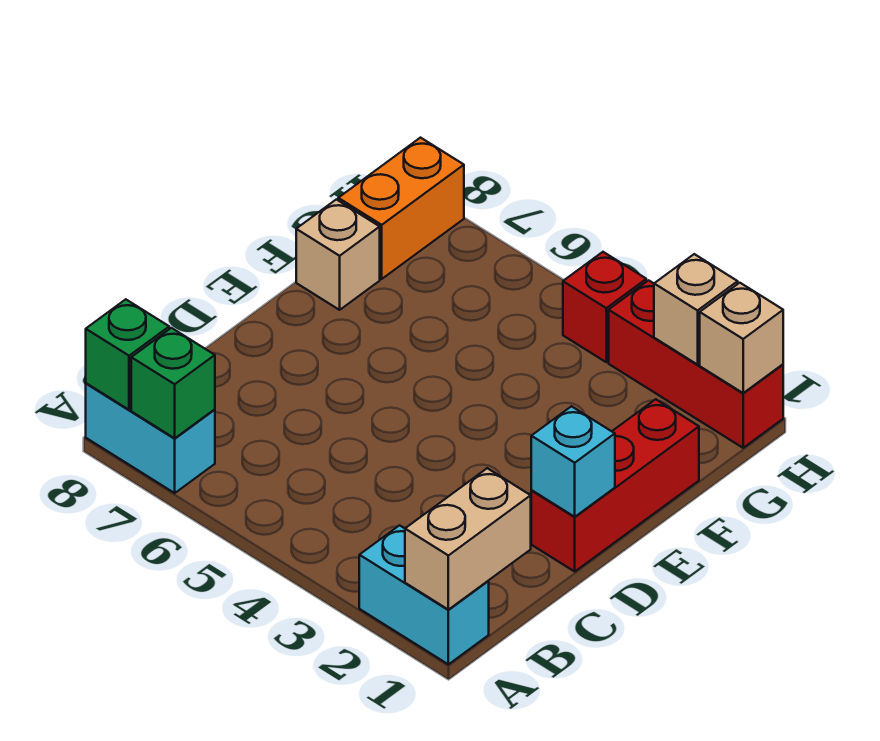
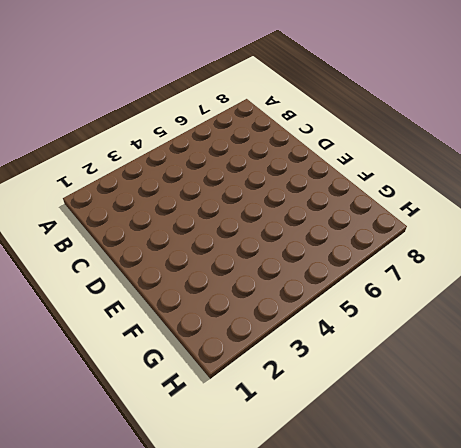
none -> cyan brick A1:A2 level 1
none -> cyan brick A7:A8 level 1
none -> red brick D1:F1 level 1

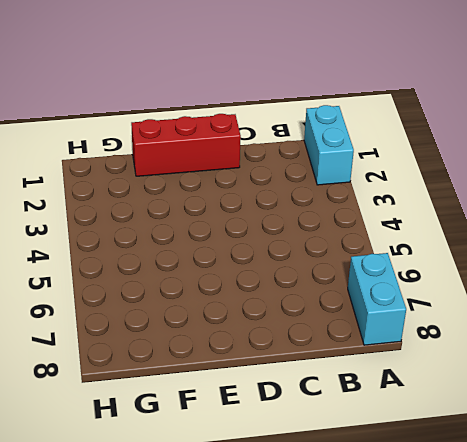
none -> tan brick F8 level 1
none -> orange brick G8:H8 level 1
none -> red brick H1:H3 level 1

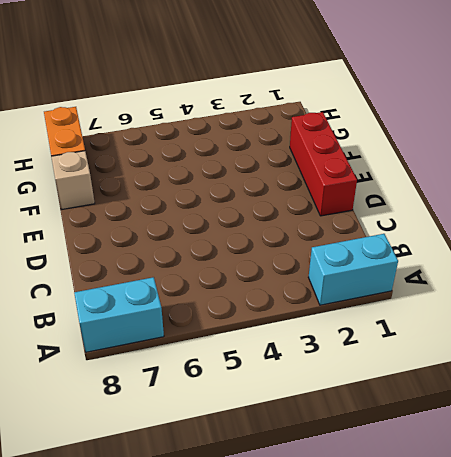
none -> red brick H1:H3 level 1
none -> red brick H4 level 1
none -> tan brick A1:B1 level 2

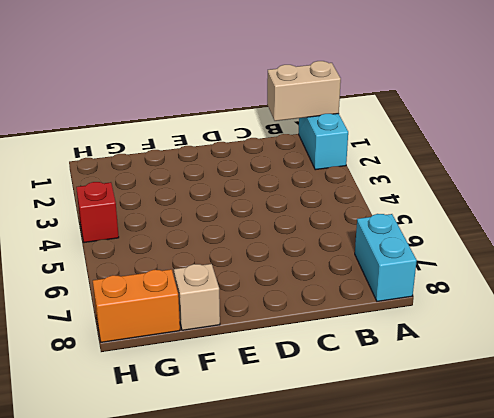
none -> red brick D1:F1 level 1
none -> red brick H1:H3 level 1
none -> green brick A7 level 2

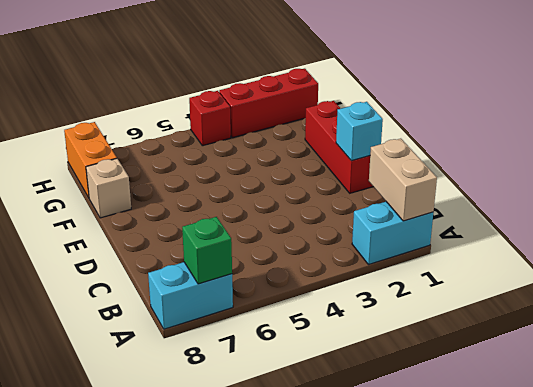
none -> green brick A8 level 2
none -> tan brick H1 level 2
none -> tan brick H2 level 2

